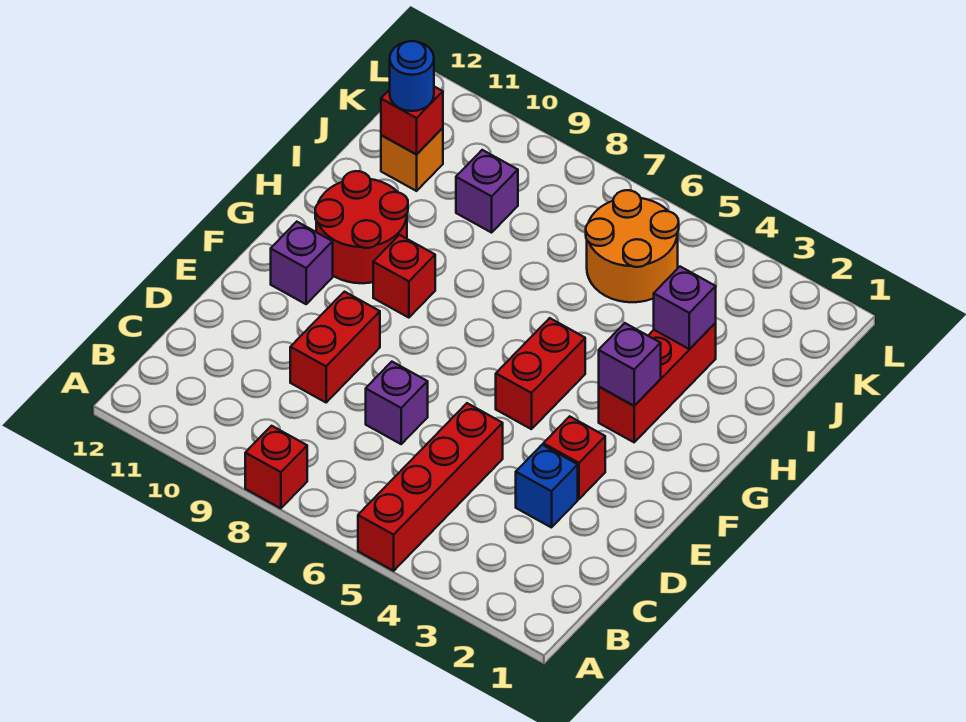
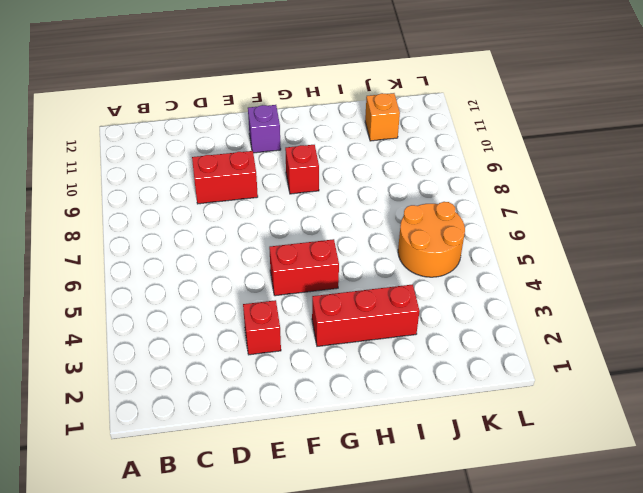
none -> red brick A5:D5 level 1
none -> red brick A8 level 1
none -> blue brick D3 level 1

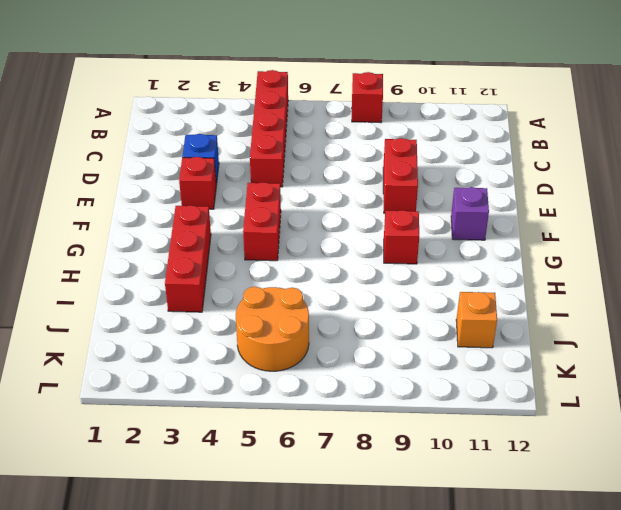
none -> purple brick D7 level 1
none -> red round brick G10:H11 level 1
none -> purple brick J9 level 1

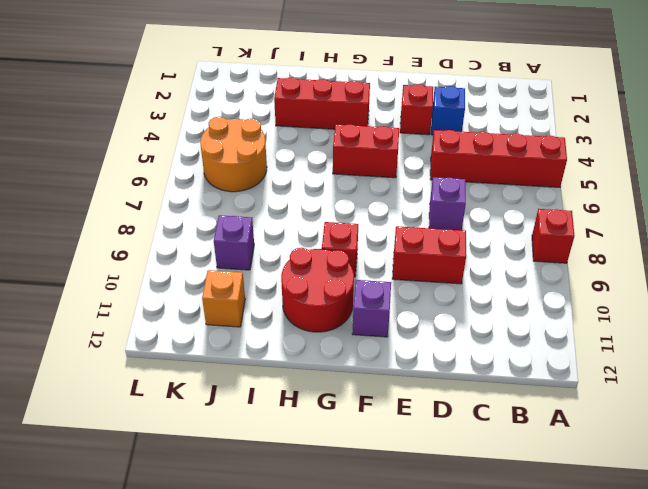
none -> purple brick G3 level 2
none -> purple brick I3 level 2
none -> red brick J11 level 2

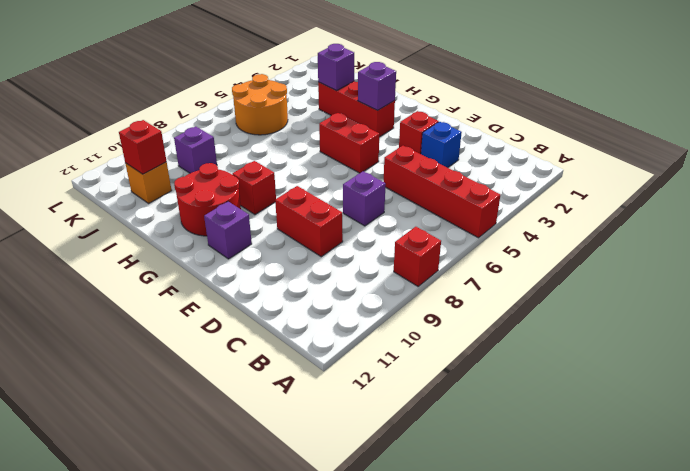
none -> blue round brick J11 level 3

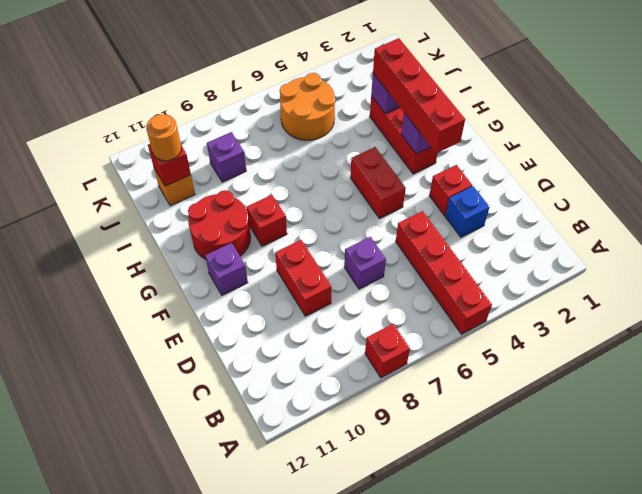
red brick F3:I3 level 3 -> none
orange round brick J11 level 3 -> blue round brick J11 level 3

